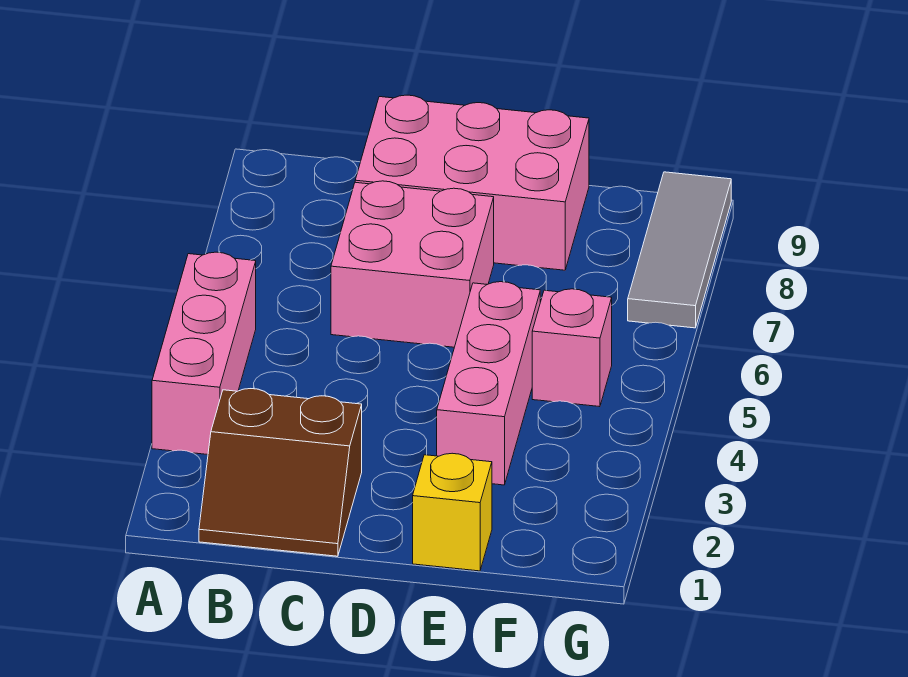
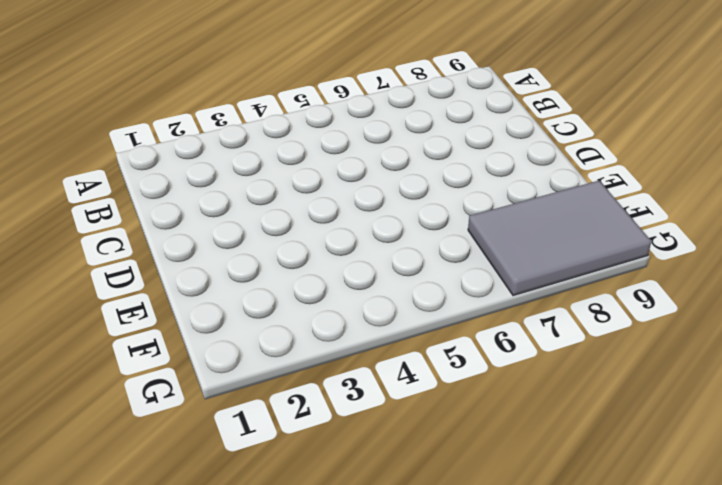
grey tile F7:G9 level 1 -> grey tile G7:G9 level 1
none -> pink brick A3:A5 level 1
none -> brown slope B1:C2 level 1 top 2

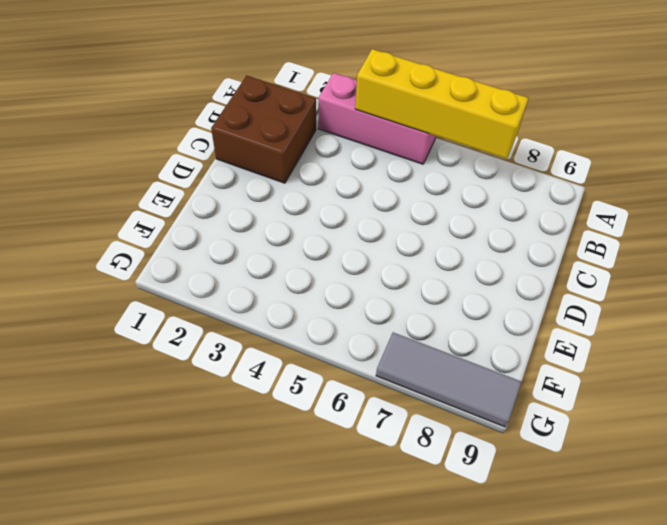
yellow brick A4:A7 level 2 -> none
brown brick B1:C2 level 1 -> brown slope B1:C2 level 1 top 2
none -> pink brick C6:D7 level 1
none -> pink brick C8:E9 level 1

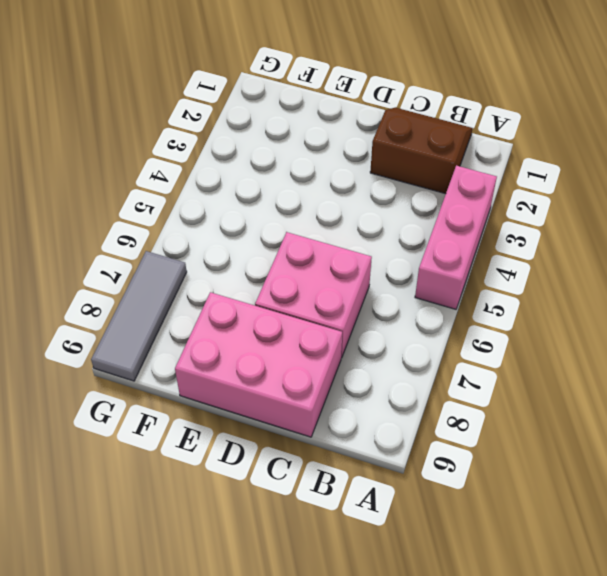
none -> yellow brick E1 level 1
none -> pink brick E3:E5 level 1

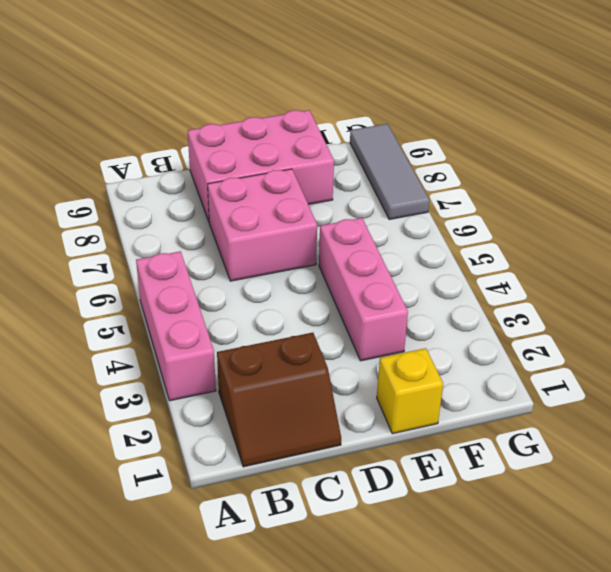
none -> pink brick F5 level 1

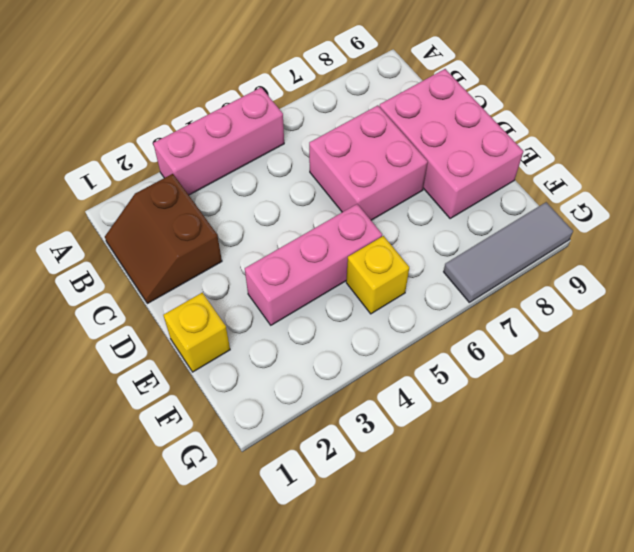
yellow brick F5 level 1 -> pink brick F5 level 1

